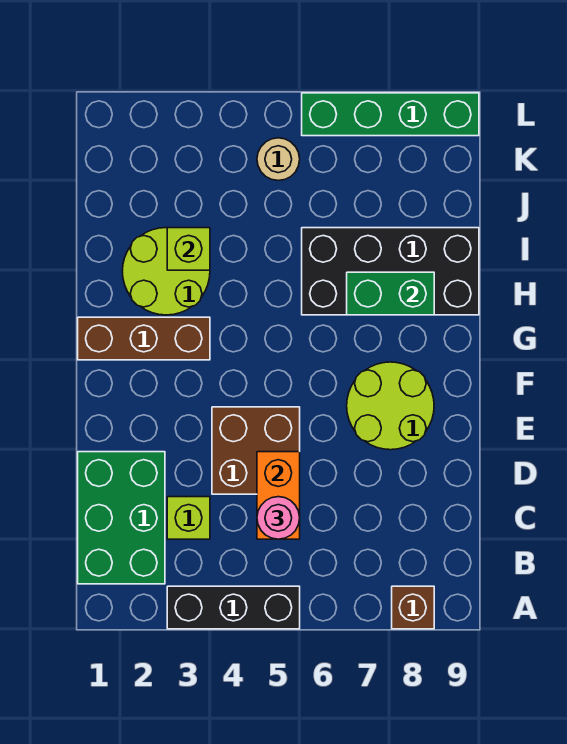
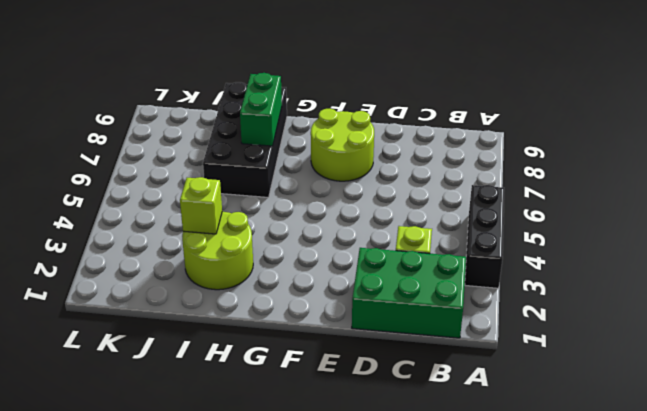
none -> brown brick A8 level 1
none -> brown brick D4:E5 level 1
none -> brown brick G1:G3 level 1

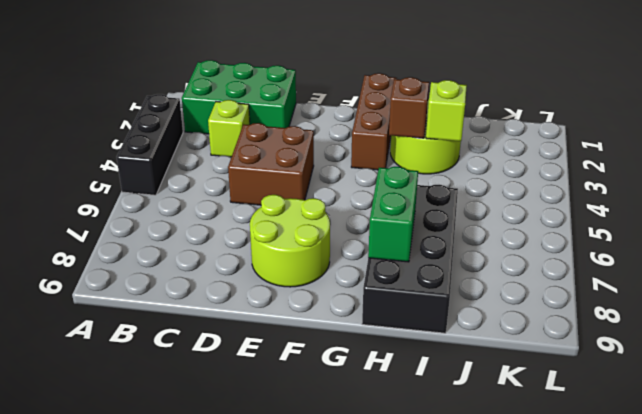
brown brick H3 level 2 -> brown brick A8 level 1
none -> tan round brick K5 level 1
none -> green brick L6:L9 level 1
none -> orange brick C5:D5 level 2

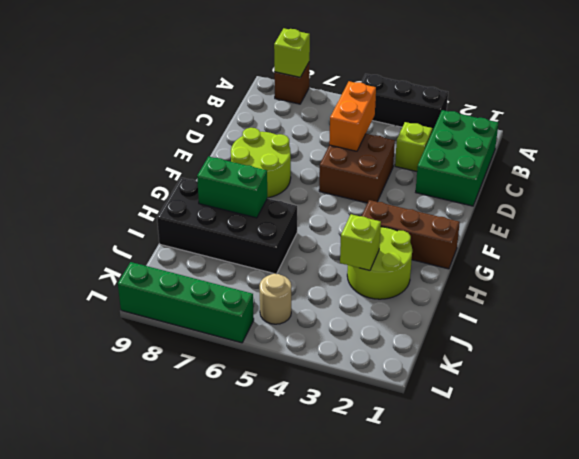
lime brick A8 level 2 -> none
none -> pink round brick C5 level 3

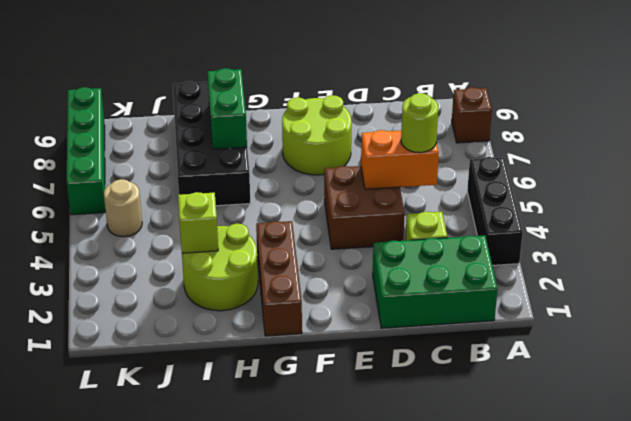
lime round brick C5 level 3 -> pink round brick C5 level 3

